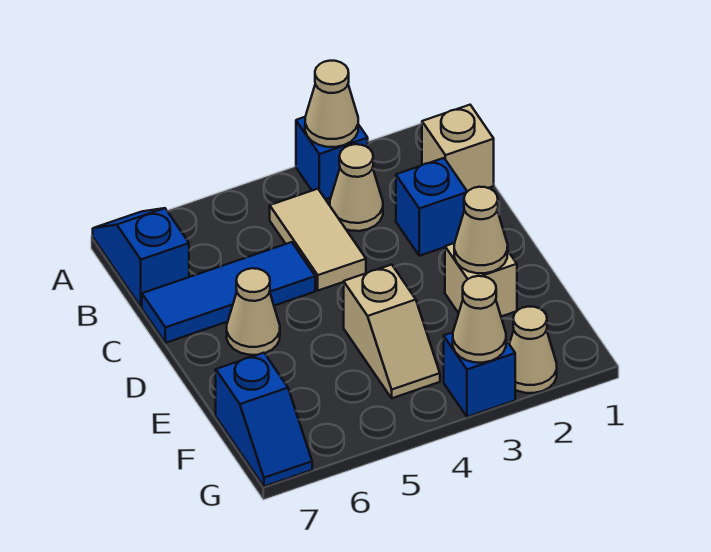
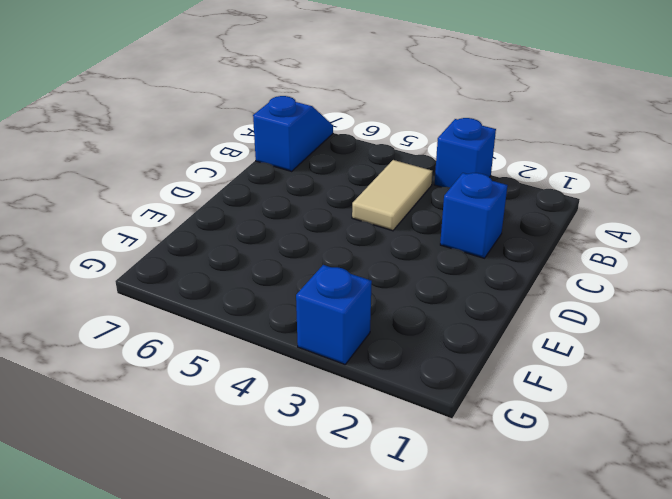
none -> tan brick B1 level 1
none -> tan cone B3 level 1
none -> blue tile C5:C7 level 1

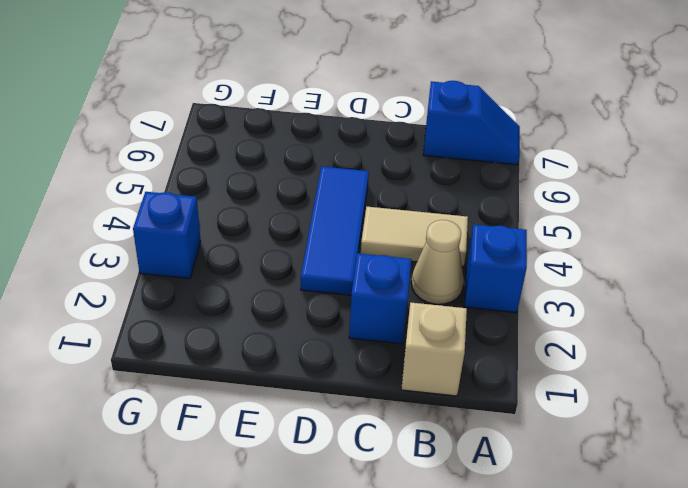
blue tile D3:D5 level 1 -> blue tile C5:C7 level 1
none -> tan cone D6 level 1
none -> tan brick E2 level 1
none -> tan slope E4:F4 level 1 top E

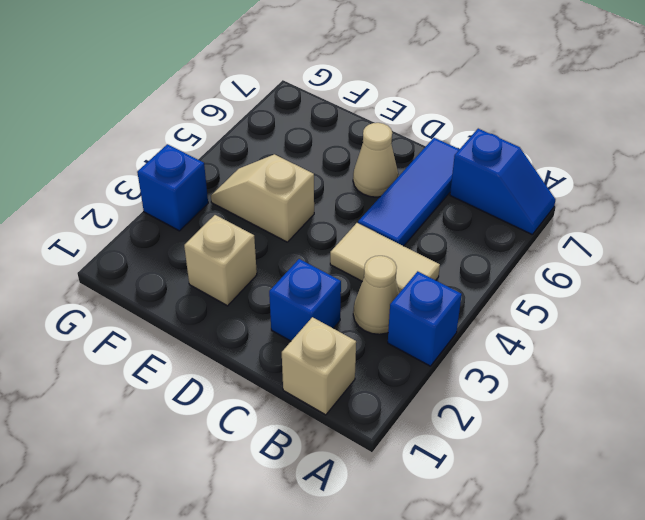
none -> blue slope F7:G7 level 1 top F
none -> tan cone G2 level 1
none -> tan cone A3 level 2

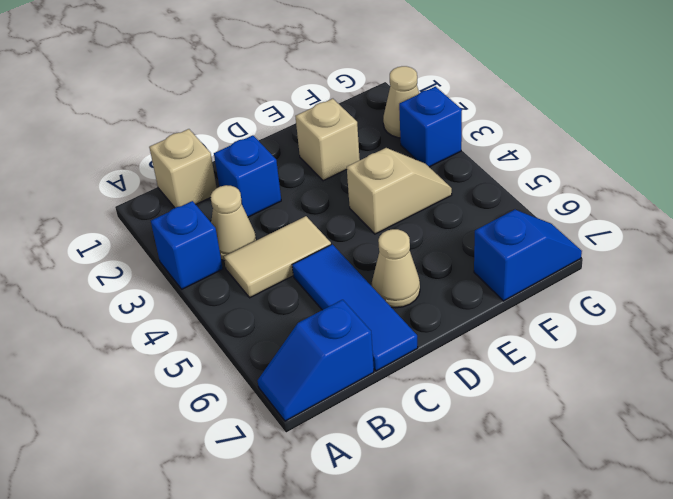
none -> tan cone A3 level 2
none -> tan cone E2 level 2
none -> tan cone G3 level 2

